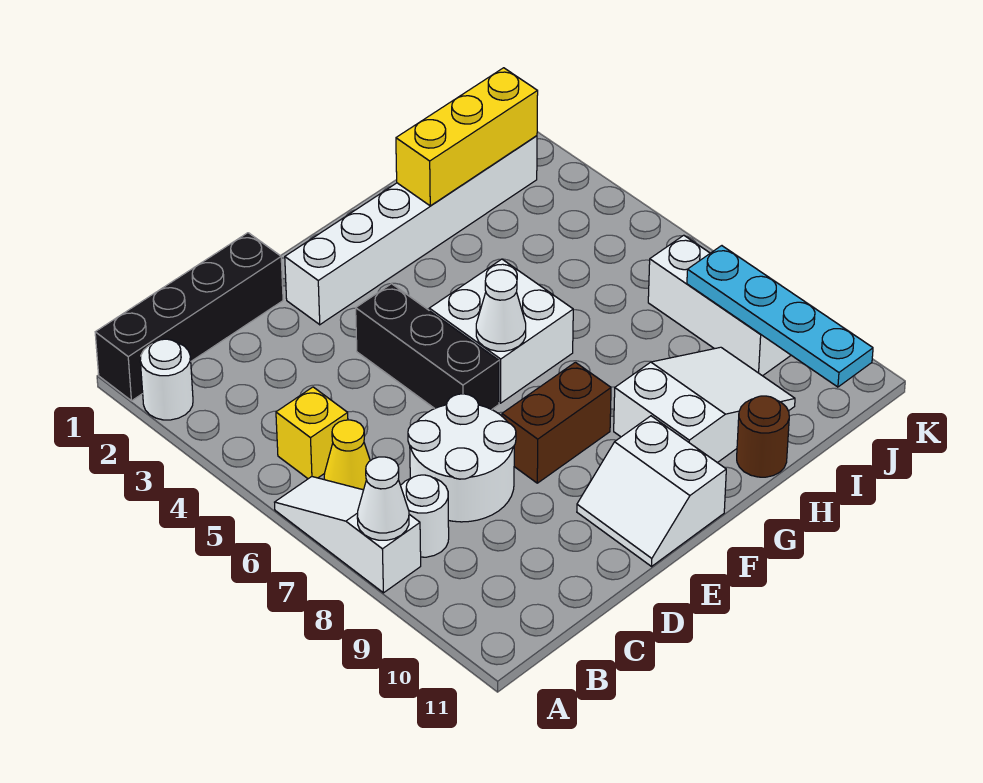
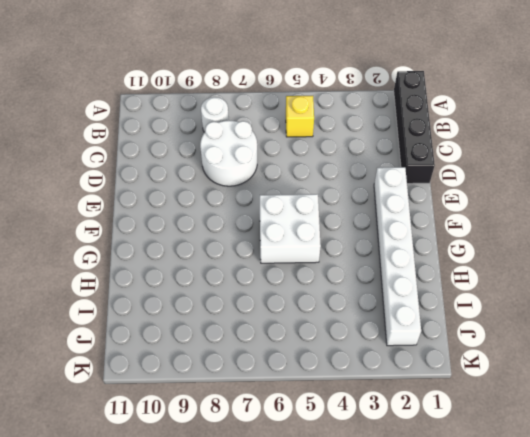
none -> white round brick A2 level 1
none -> white slope A6:A8 level 1 top 8
none -> yellow cone B6 level 1

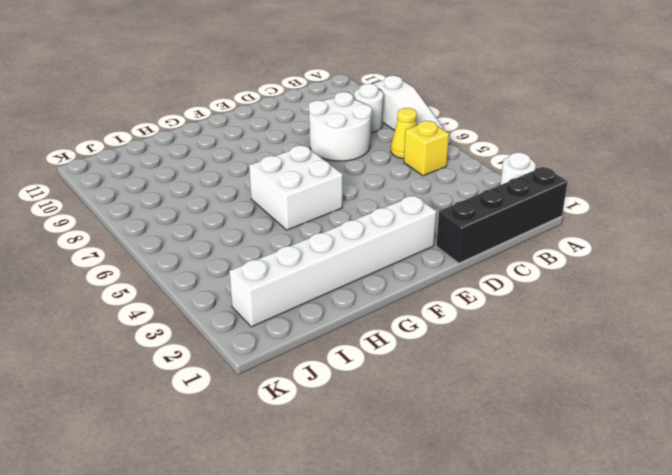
none -> black brick E4:E6 level 1
none -> brown brick E8:F8 level 1
none -> white slope E10:F11 level 1 top F

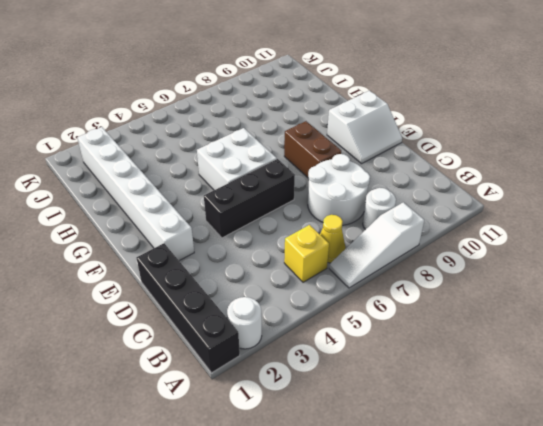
none -> white slope G9:I10 level 1 top G
none -> brown round brick H11 level 1
none -> white brick J7:J9 level 1

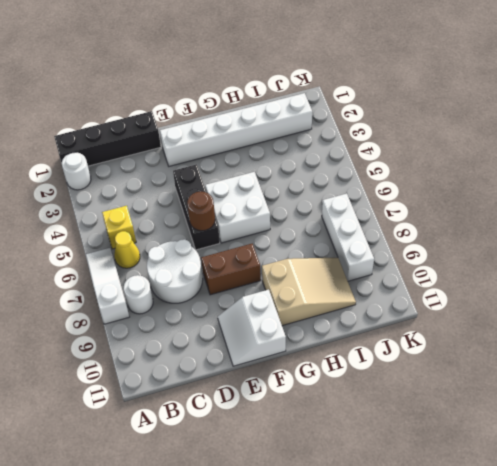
brown round brick E6 level 2 -> brown round brick H11 level 1
tan slope G9:I10 level 1 top G -> white slope G9:I10 level 1 top G
none -> white cone A8 level 2
none -> white cone F6 level 2
none -> yellow brick H2:J2 level 2

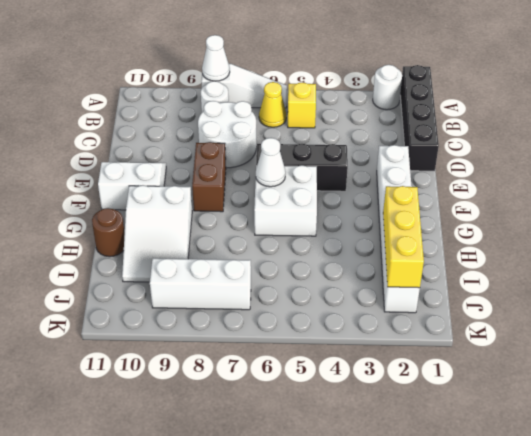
none -> cyan plate J8:J11 level 2

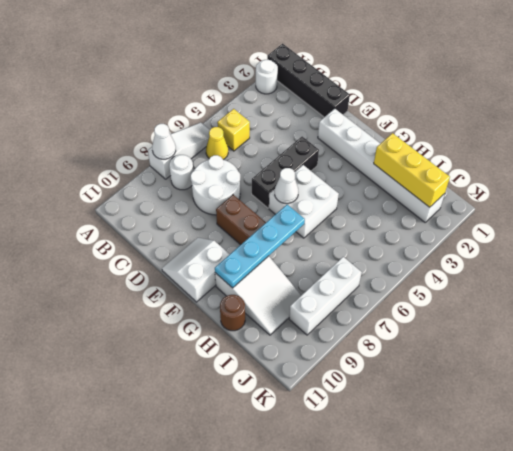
cyan plate G7:G10 level 2 -> cyan plate J8:J11 level 2

